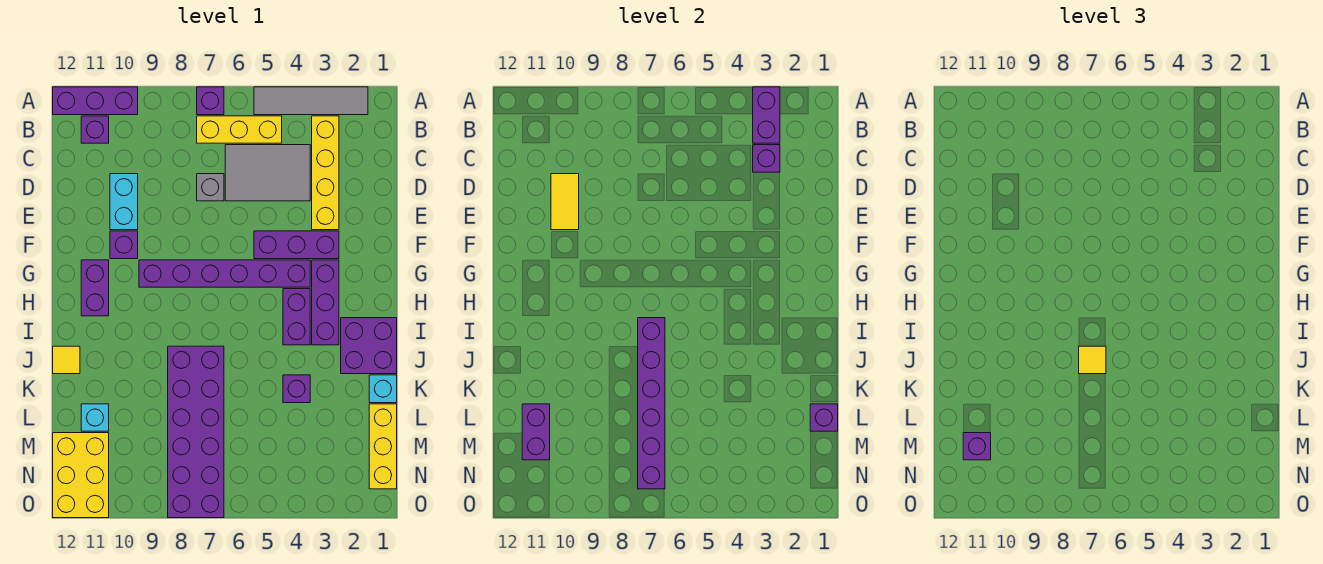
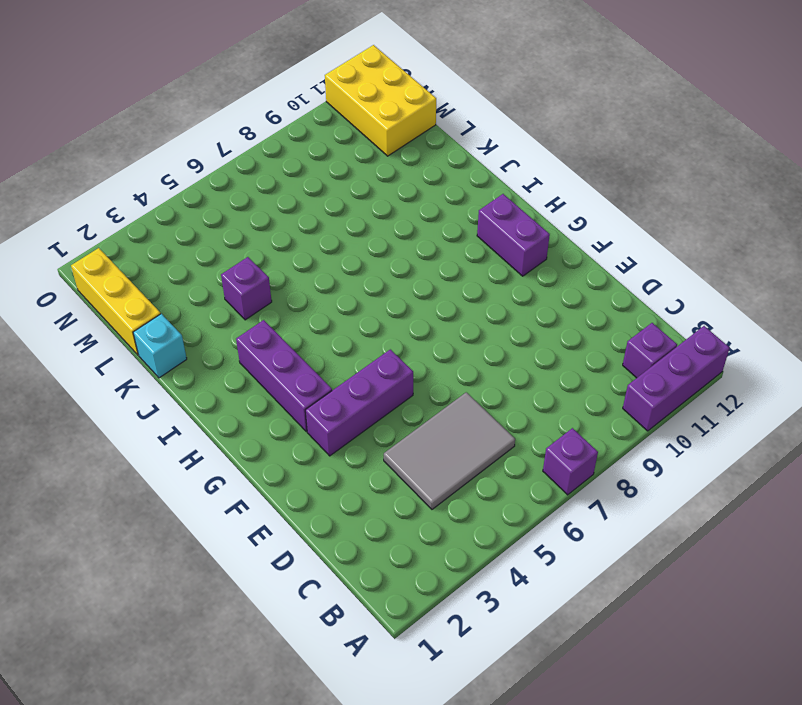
none -> grey tile A2:A5 level 1
none -> yellow brick B3:E3 level 1
none -> yellow brick B5:B7 level 1
none -> grey brick D7 level 1

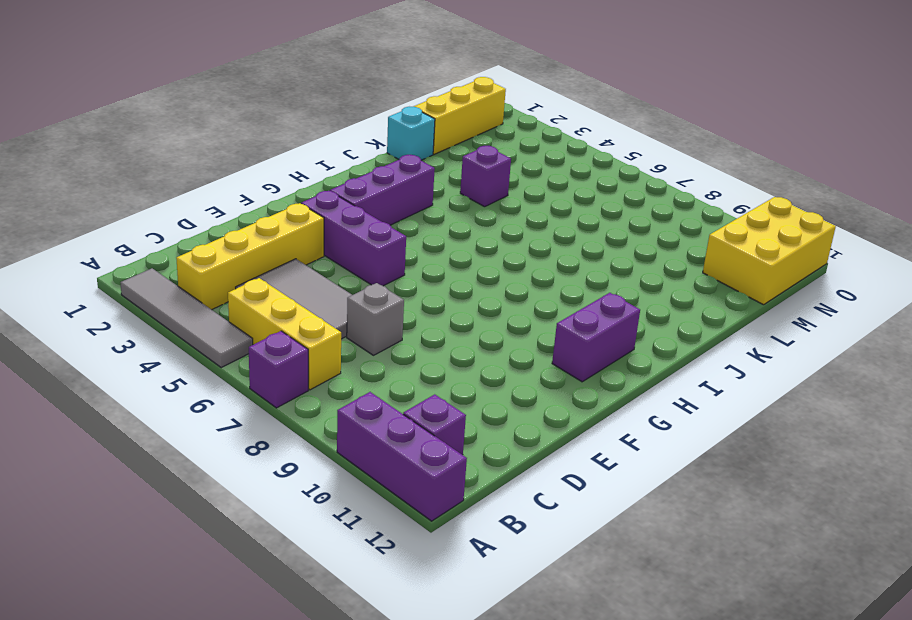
none -> cyan brick D10:E10 level 1
none -> purple brick F10 level 1
none -> purple brick G4:G9 level 1
none -> purple brick H4:I4 level 1

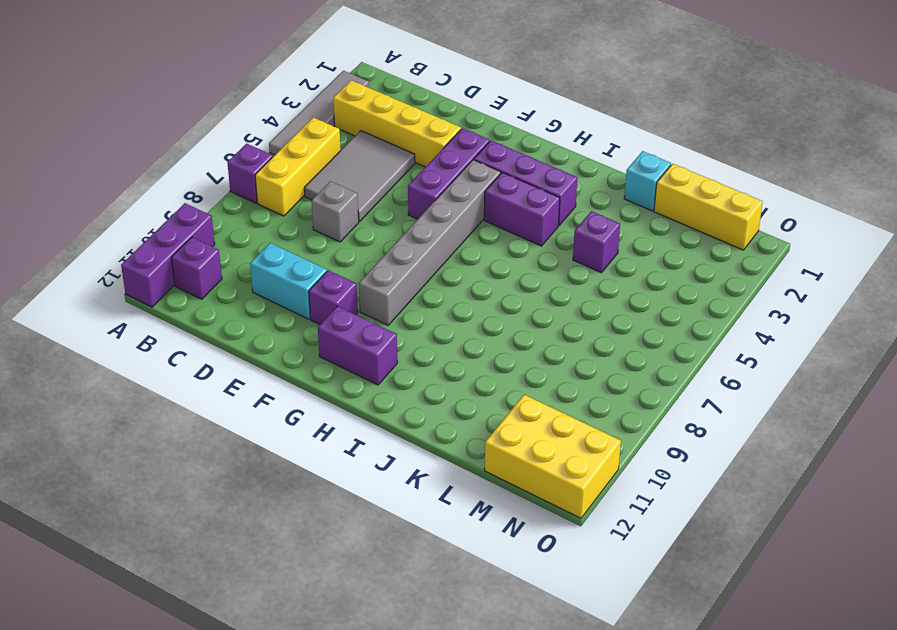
grey brick G4:G9 level 1 -> purple brick G4:G9 level 1
none -> purple brick I1:J2 level 1
none -> purple brick J7:O8 level 1
none -> yellow tile J12 level 1
none -> cyan brick L11 level 1

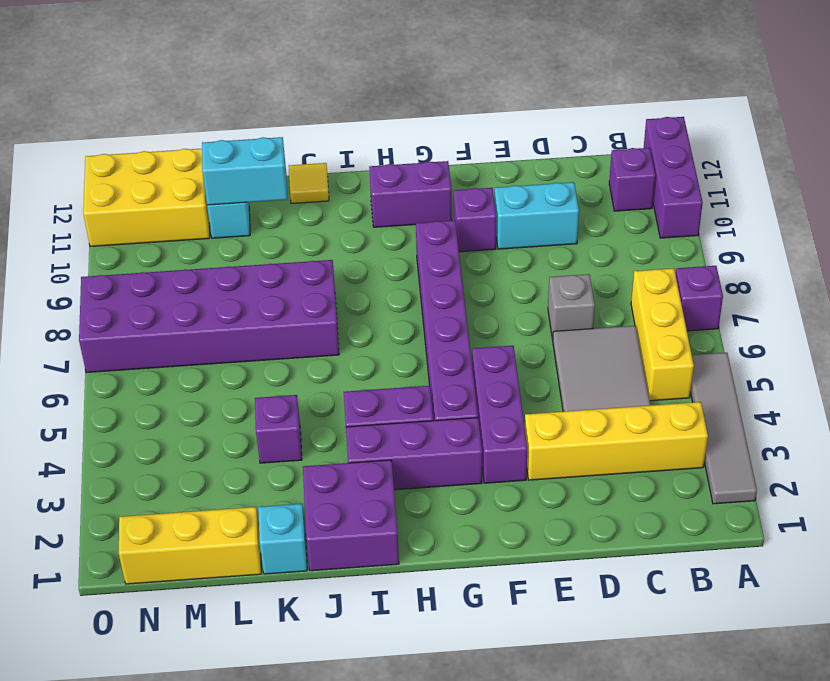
cyan brick K11:L11 level 2 -> purple brick L11:M11 level 2
none -> purple brick A3:B3 level 2
none -> purple brick C3 level 2
none -> yellow tile D10:E10 level 2
none -> purple brick I7:N7 level 2

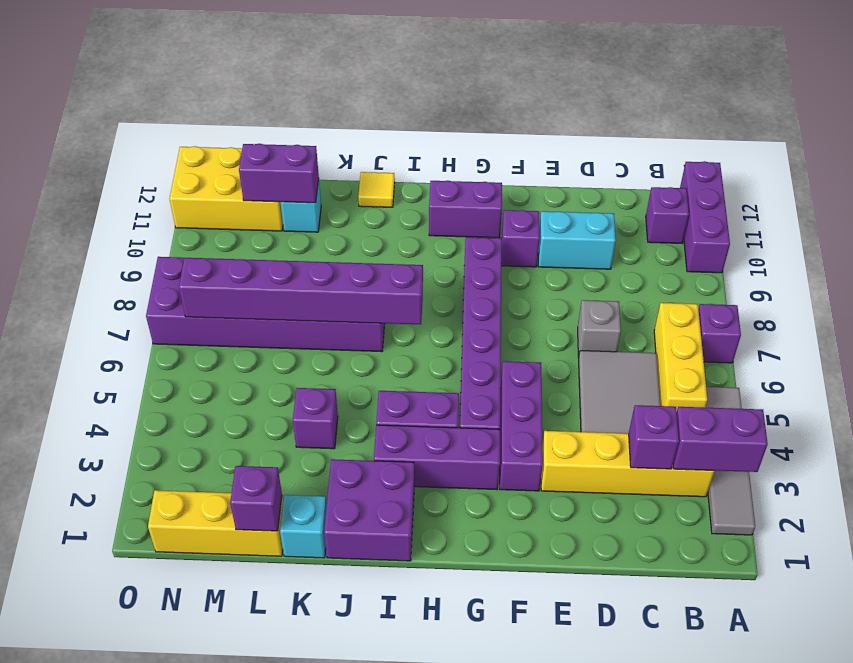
none -> yellow tile D10:E10 level 2
none -> yellow tile J7 level 3
none -> purple brick M11 level 3

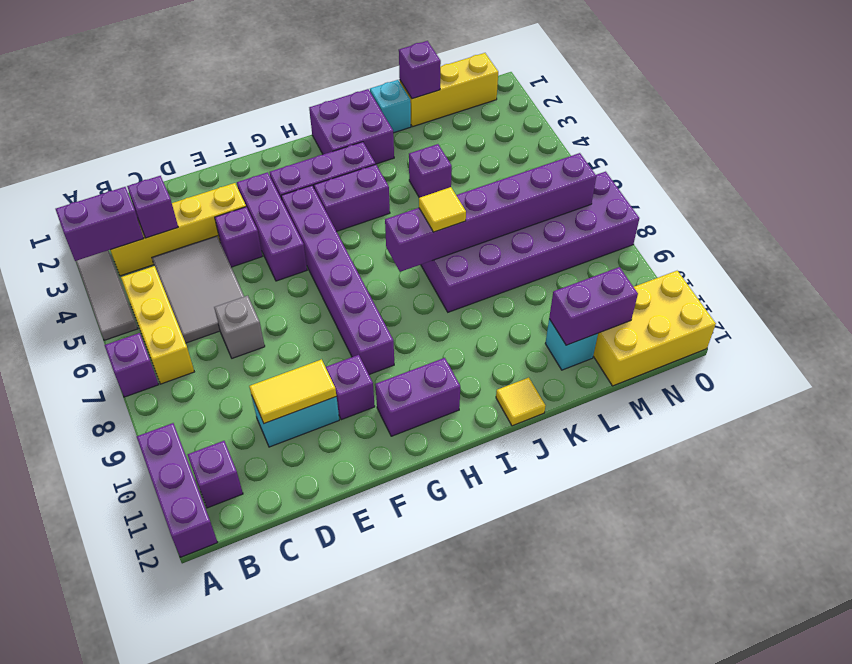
purple brick E4 level 1 -> purple brick M11 level 3

